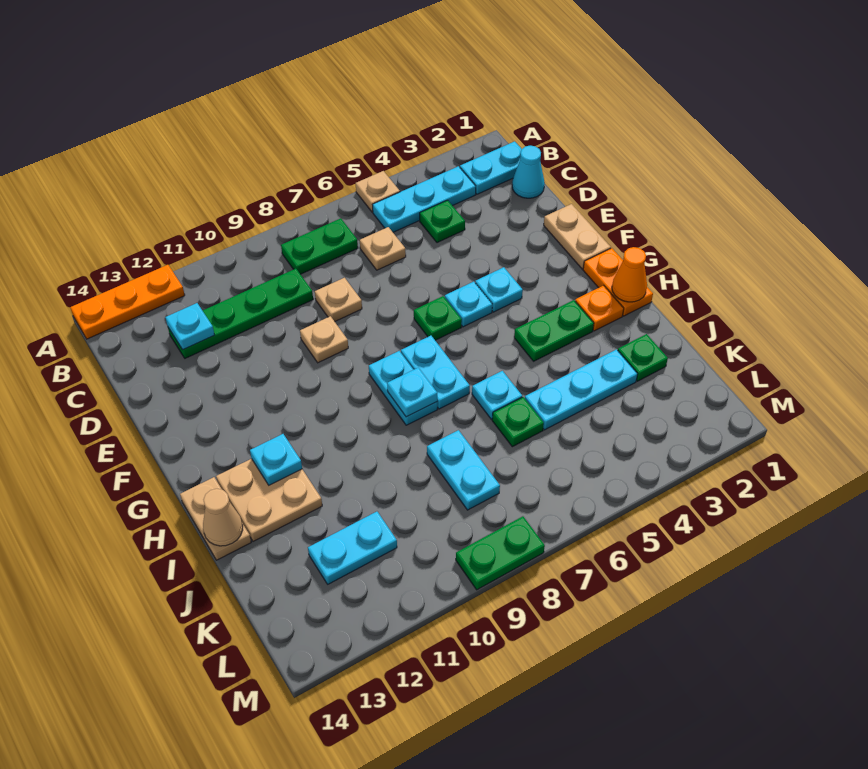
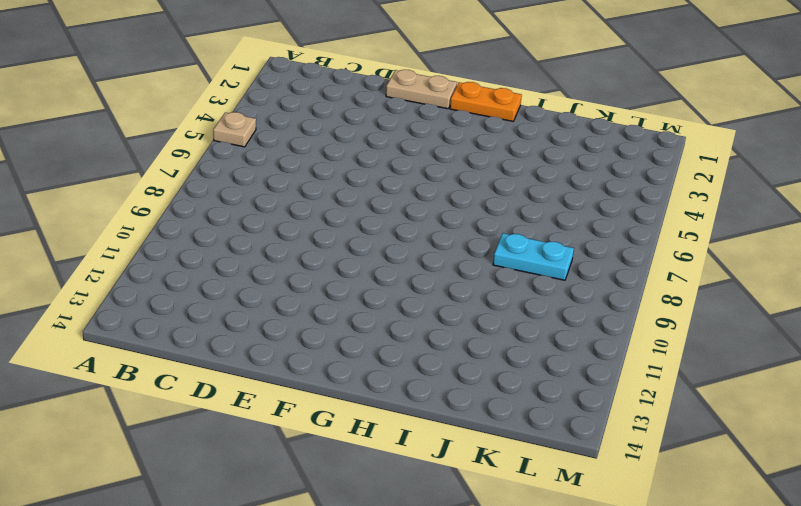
none -> orange plate A12:A14 level 1
none -> cyan plate B1:B2 level 1
none -> cyan plate B3:B5 level 1
none -> green plate B7:B8 level 1

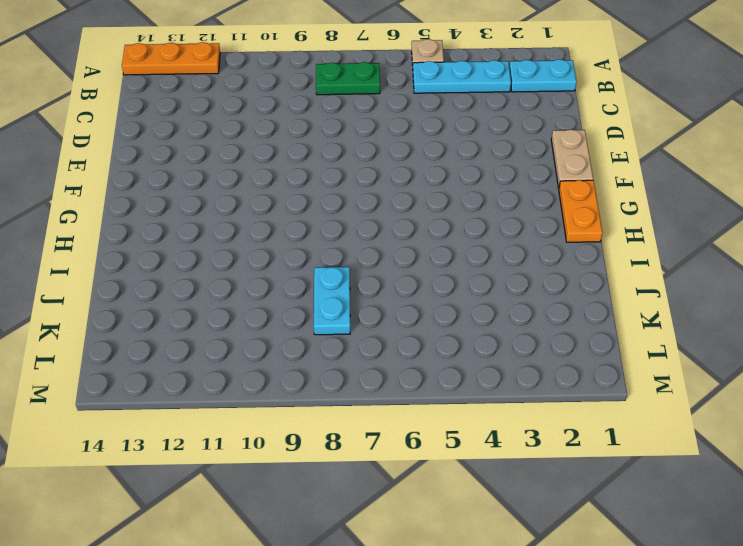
none -> cyan cone C1 level 1
none -> green plate C4 level 1
none -> tan plate C6 level 1
none -> green plate C9:C12 level 1

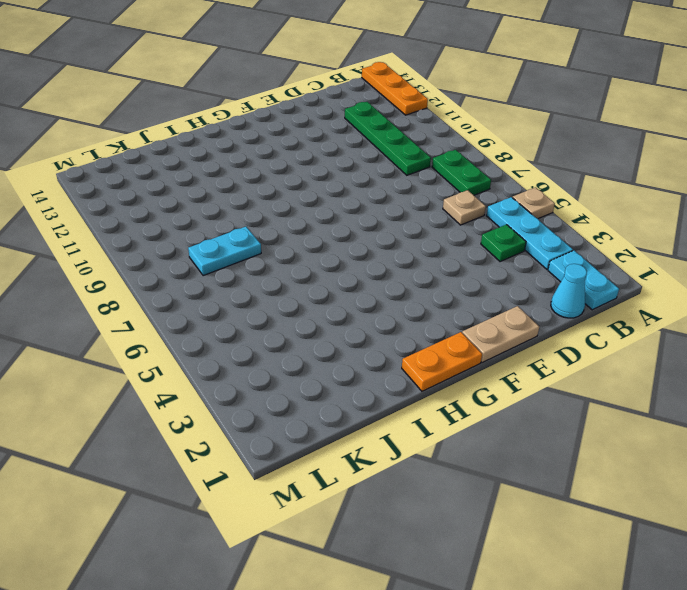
none -> tan plate D8 level 1
none -> tan plate E9 level 1
none -> cyan plate F4 level 1
none -> cyan plate F5 level 1

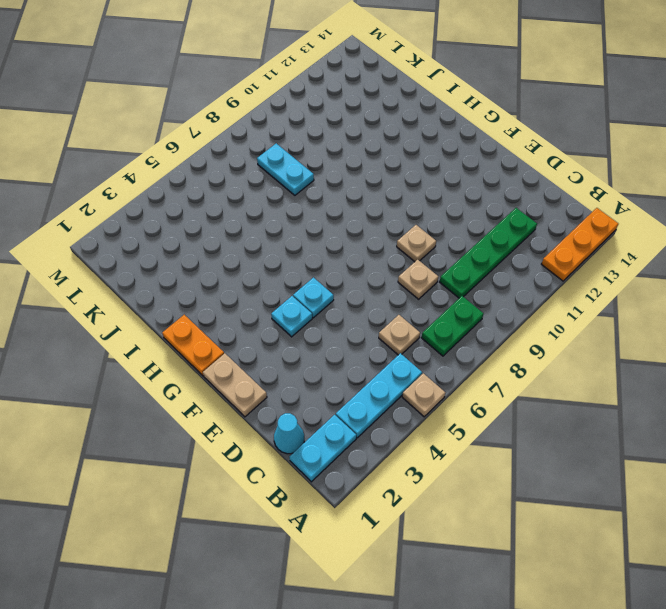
none -> green plate C4 level 1
none -> green plate F6 level 1
none -> cyan plate G7:H7 level 1
none -> cyan plate G8:H8 level 1

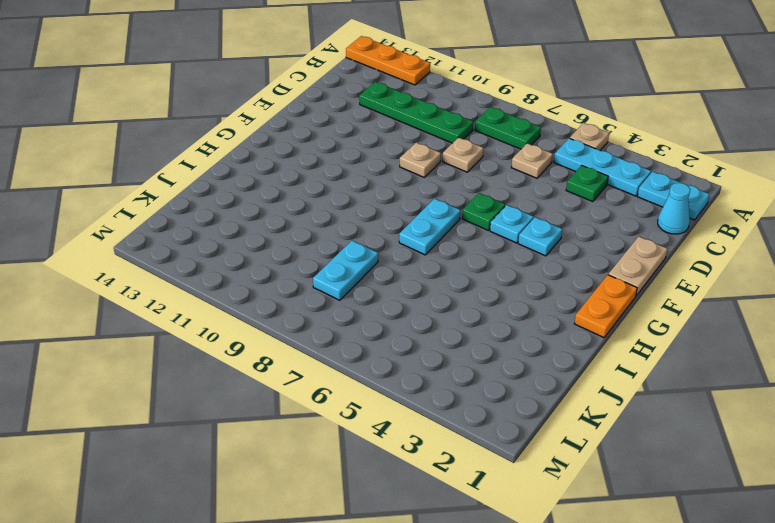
none -> cyan plate G8:H8 level 1
none -> orange plate H2 level 1
none -> green plate H3:H4 level 1
none -> tan plate H12:I13 level 1

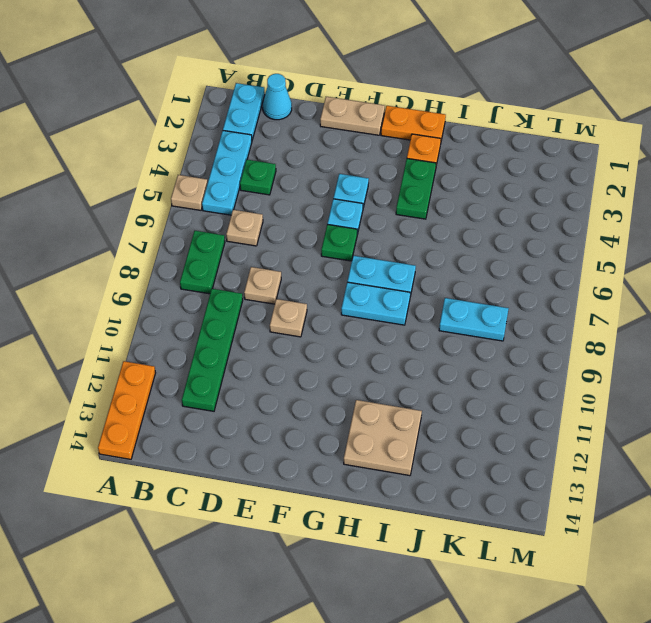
none -> tan plate H14:I14 level 1
none -> cyan plate I6 level 1
none -> green plate J2 level 1
none -> cyan plate J3:J5 level 1

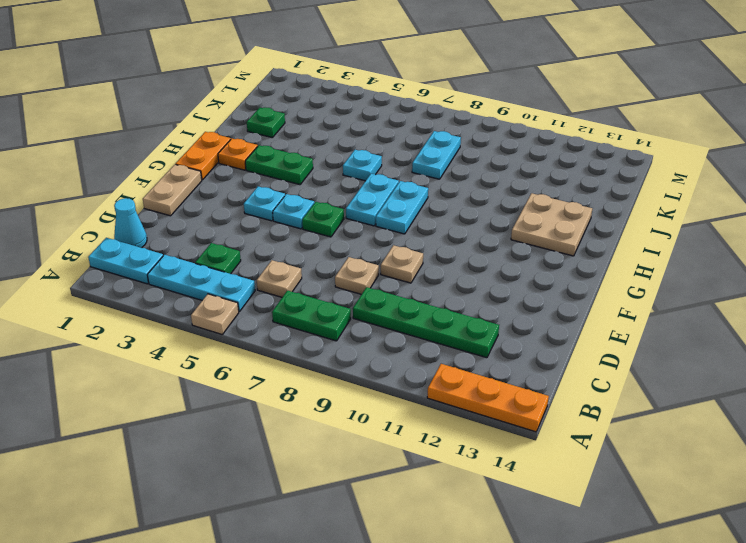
none -> tan plate H14:I14 level 1
none -> cyan plate J3:J5 level 1
none -> green plate J6 level 1
none -> cyan plate K11:K12 level 1

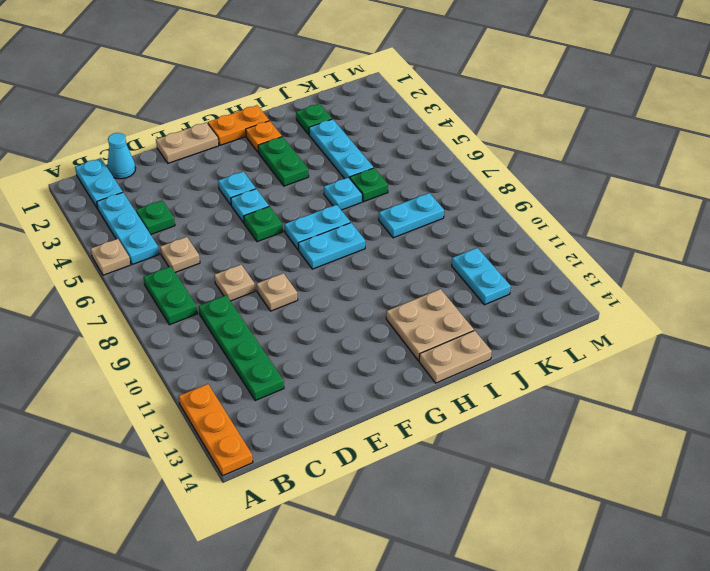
none -> green plate M8:M9 level 1
none -> cyan plate C12 level 2
none -> orange cone H1 level 2
none -> cyan plate H8 level 2

